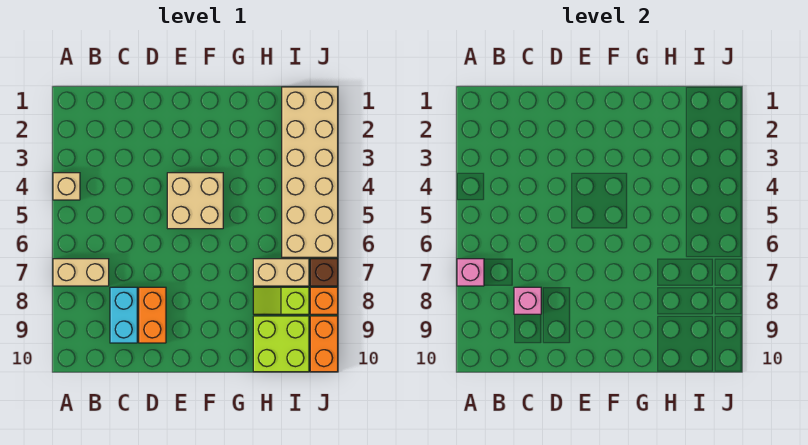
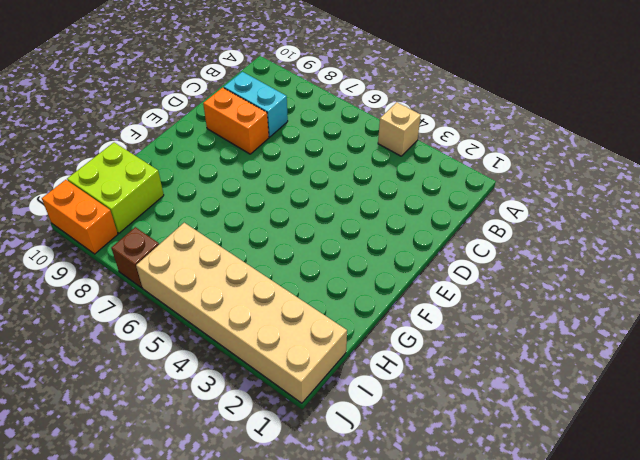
none -> tan brick A7:B7 level 1
none -> tan brick E4:F5 level 1
none -> tan brick H7:I7 level 1

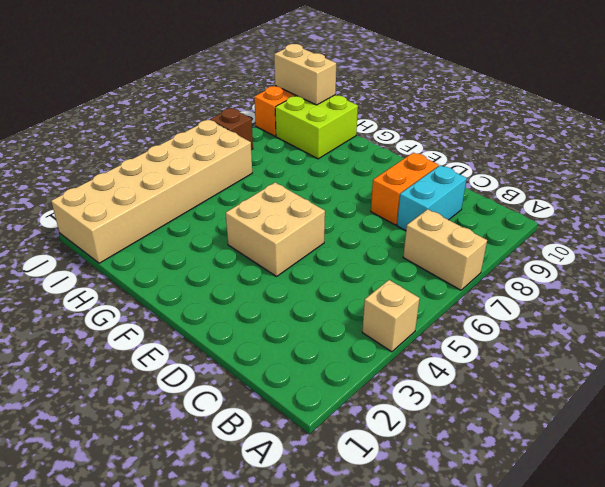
tan brick I10:J10 level 2 -> tan brick H7:I7 level 1
none -> lime slope H8:I8 level 1 top I
none -> orange brick J8 level 1
none -> pink brick A7 level 2

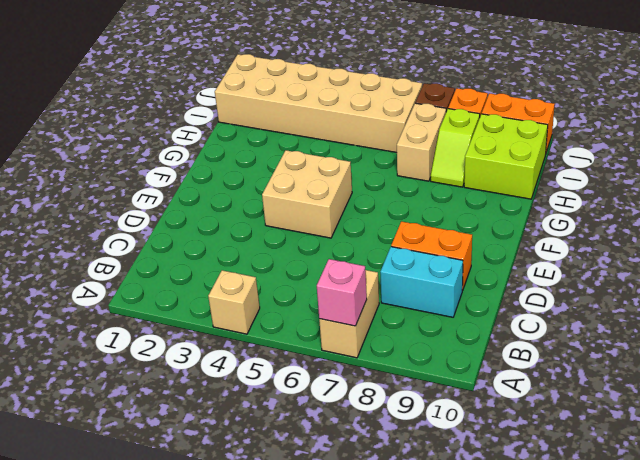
none -> pink brick C8 level 2

